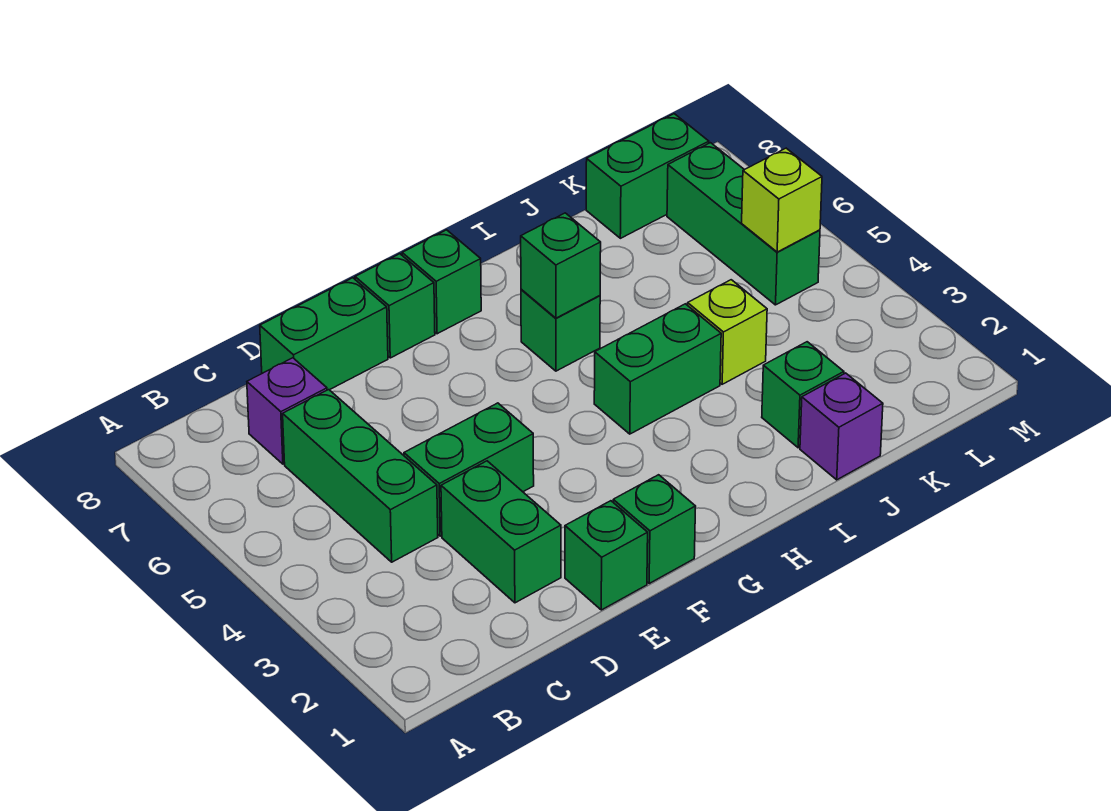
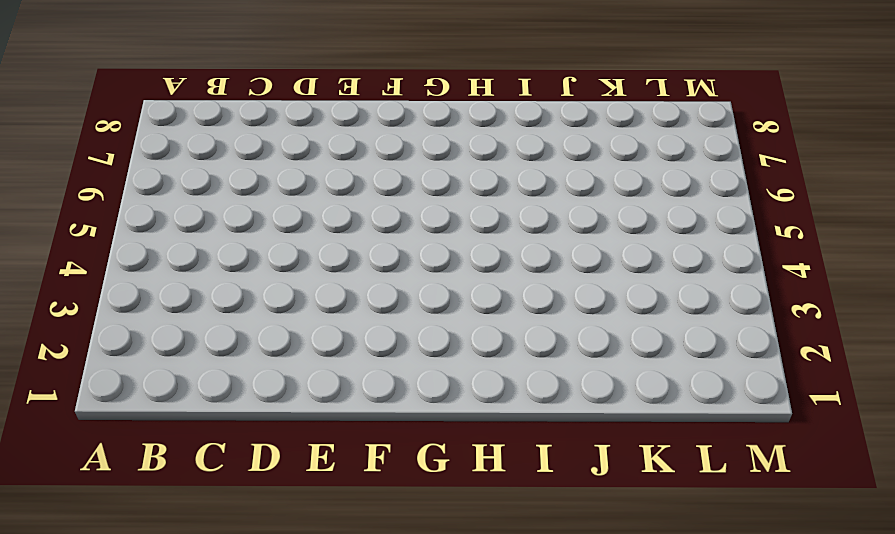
none -> green brick C4:C6 level 1
none -> purple brick C7 level 1
none -> green brick D2:D3 level 1

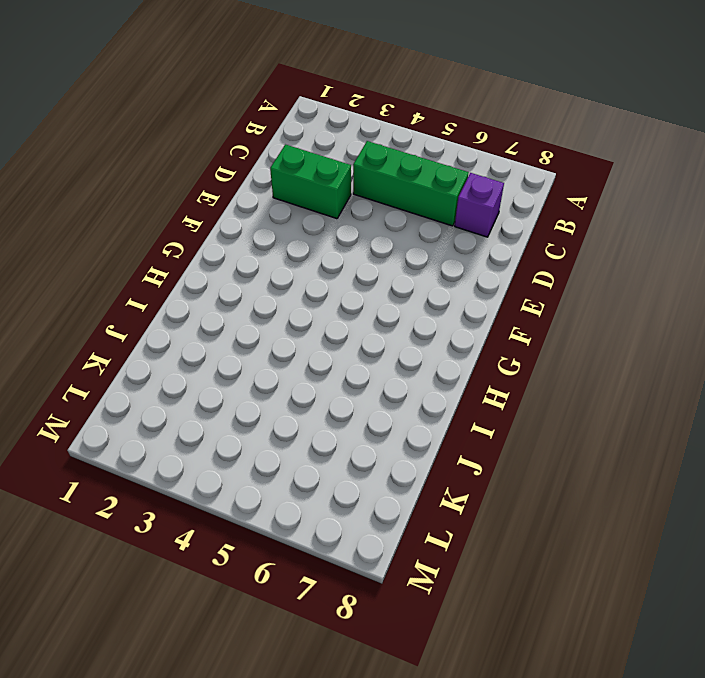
none -> green brick D4:E4 level 1
none -> green brick D8:E8 level 1
none -> green brick E1 level 1

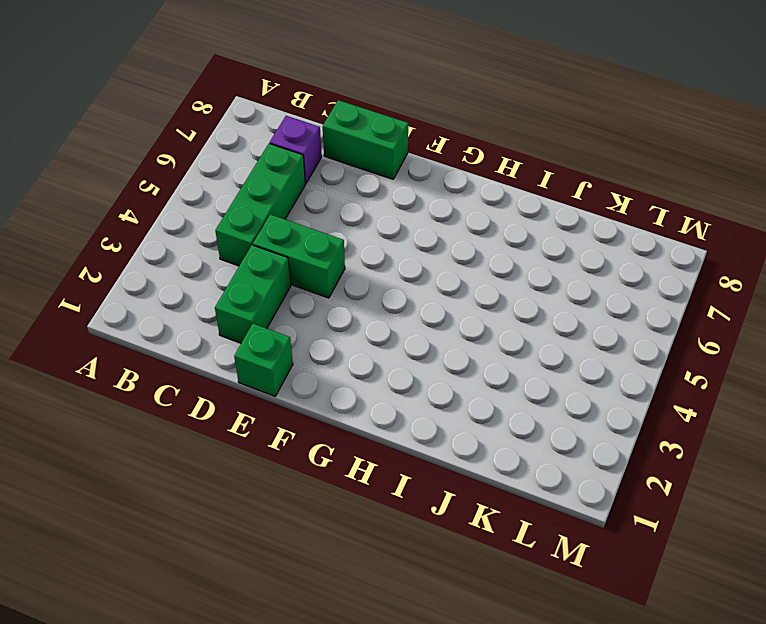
none -> green brick F1 level 1
none -> green brick F8 level 1
none -> green brick G8 level 1

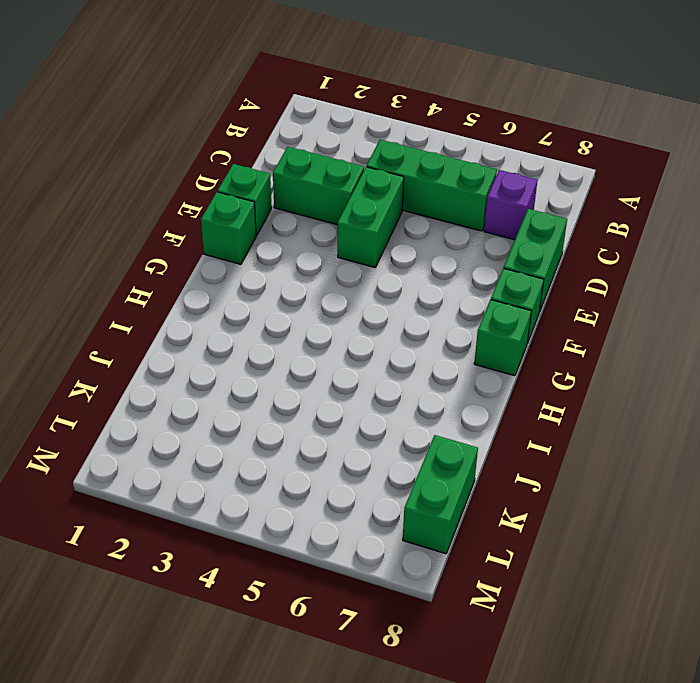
none -> green brick H4:I4 level 1
none -> green brick H6 level 1
none -> purple brick J1 level 1

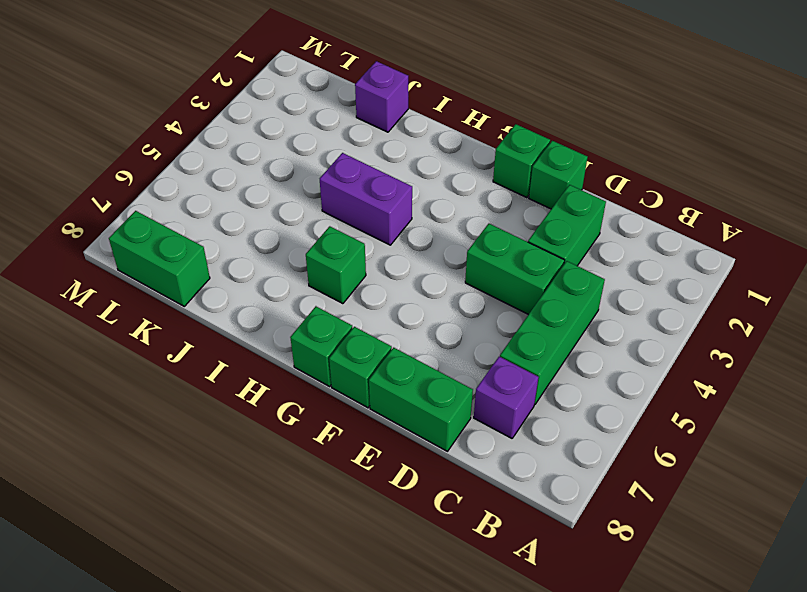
purple brick H4:I4 level 1 -> green brick H4:I4 level 1
none -> green brick J2 level 1
none -> lime brick J4 level 1
none -> green brick L5:L7 level 1

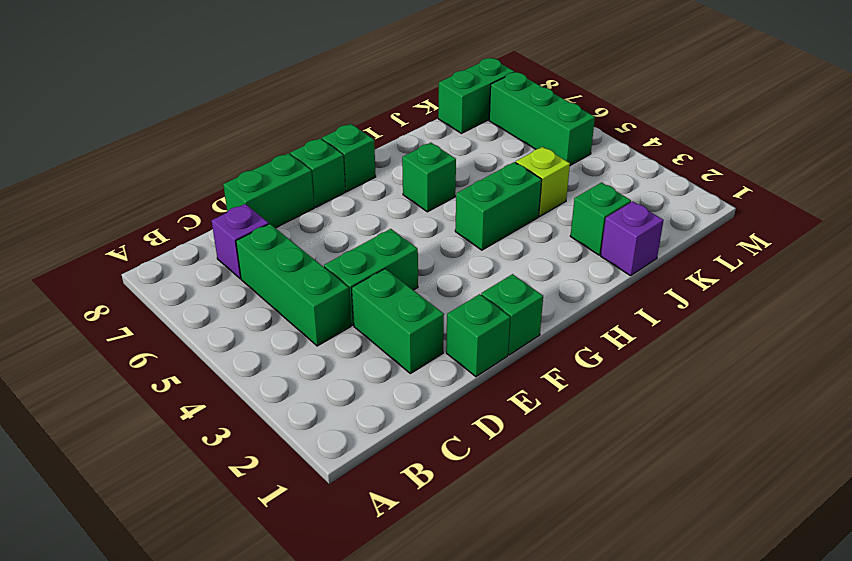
none -> green brick H6 level 2
none -> lime brick L5 level 2

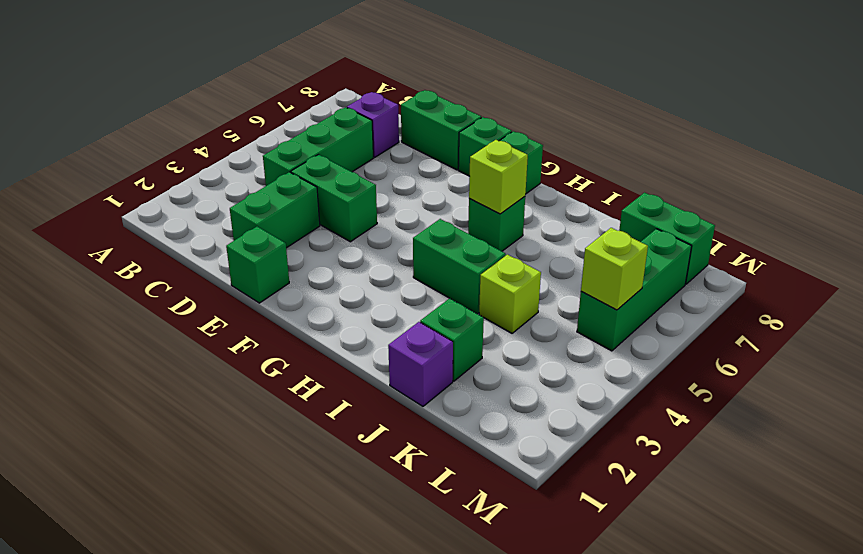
lime brick H6 level 2 -> green brick H6 level 2
none -> green brick F1 level 1

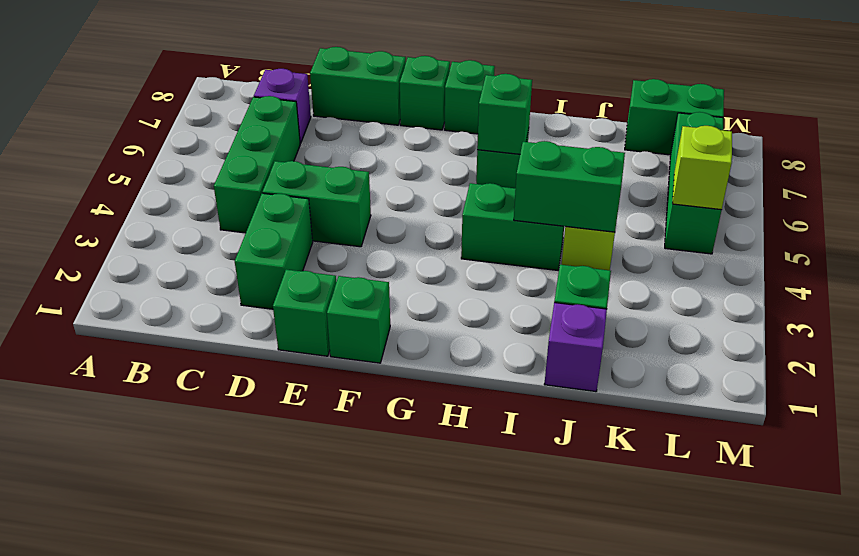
green brick I4:J4 level 2 -> none

